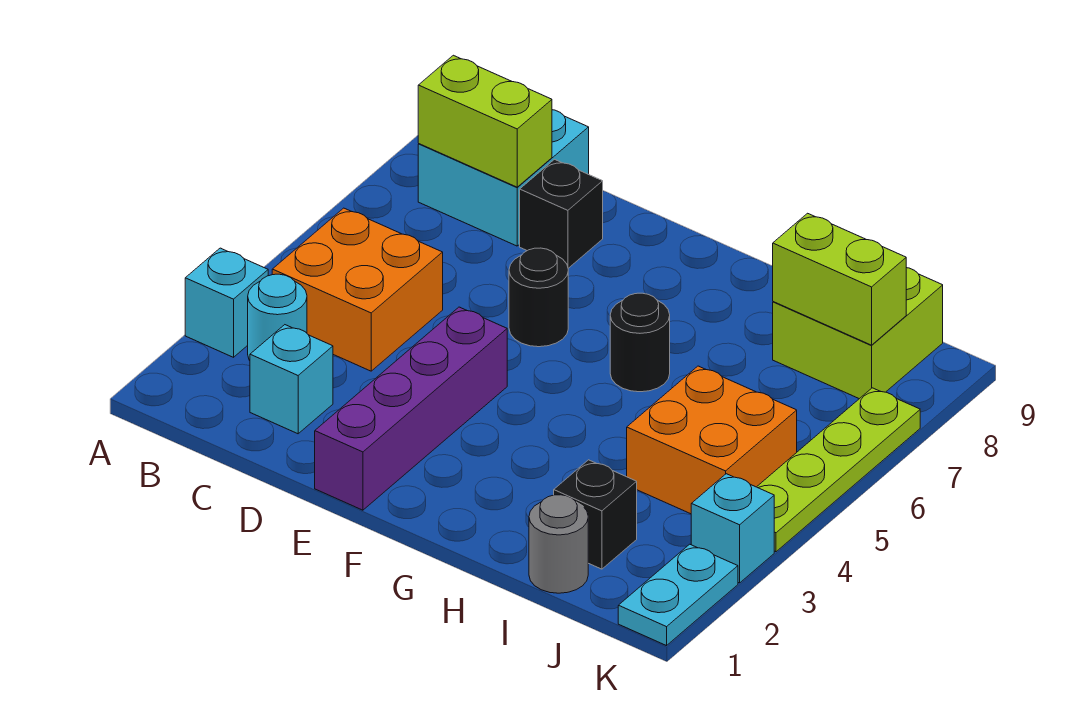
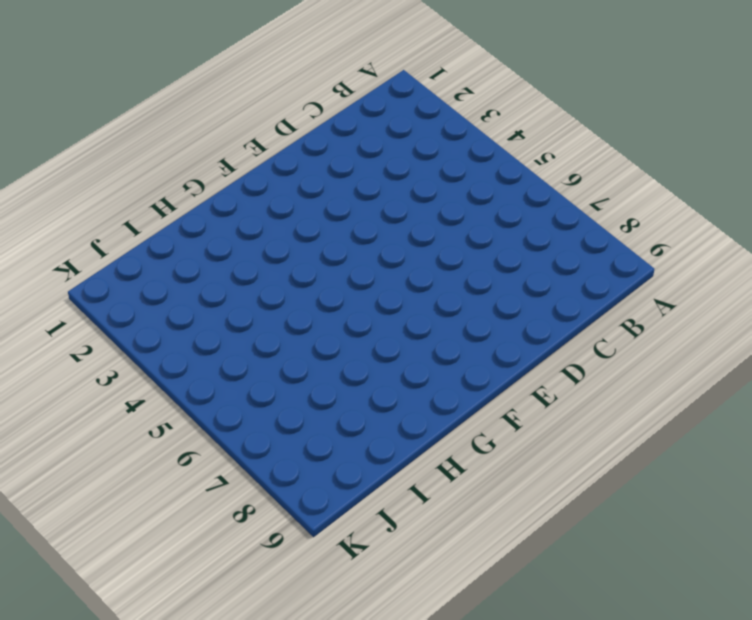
none -> cyan brick A3 level 1
none -> cyan round brick B3 level 1
none -> orange brick B4:C5 level 1

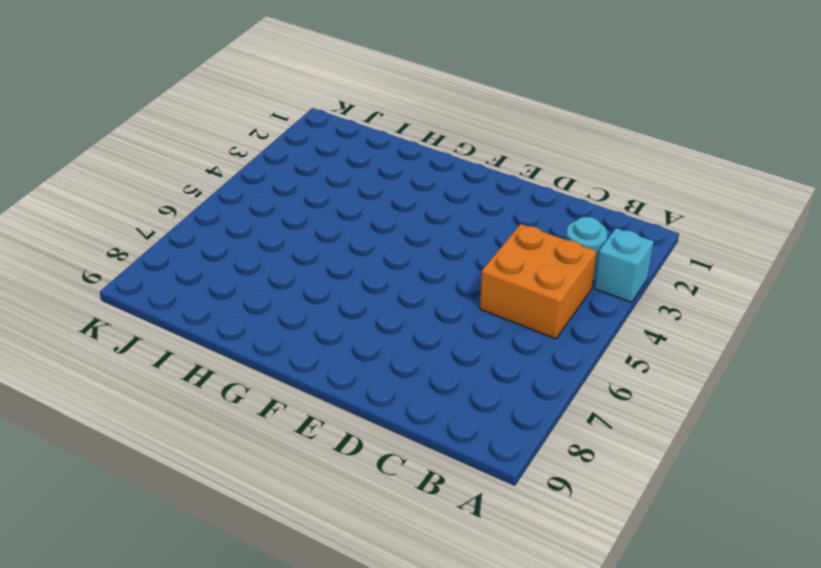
none -> cyan brick B8:C9 level 1
none -> cyan brick C2 level 1
none -> black brick D8 level 1

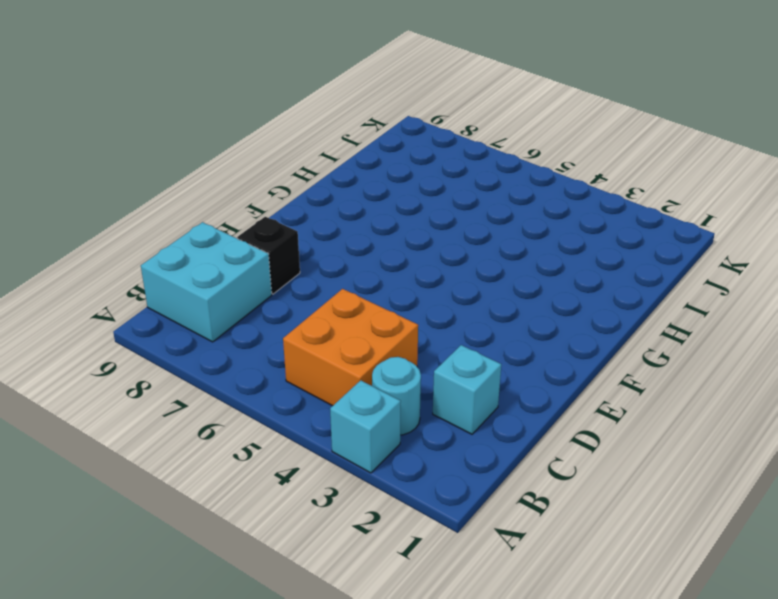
none -> purple brick E1:E4 level 1
none -> black round brick E6 level 1
none -> black round brick G6 level 1

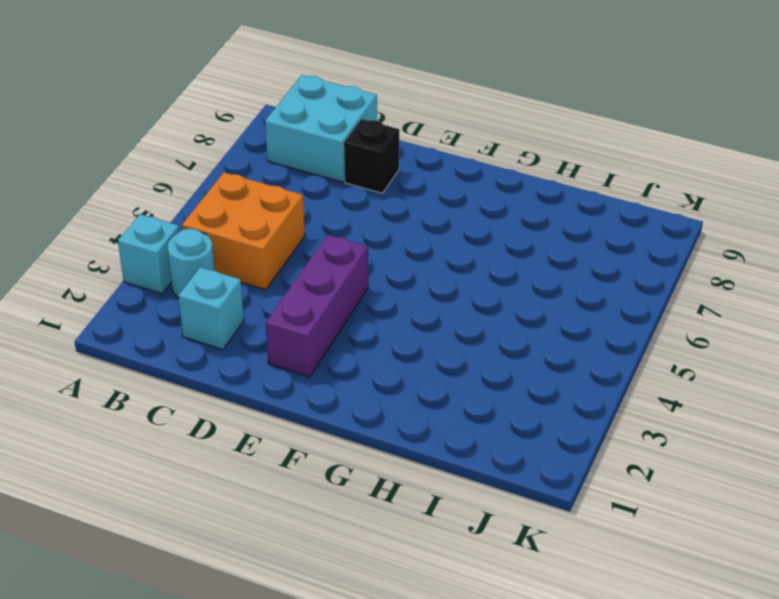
purple brick E2:E4 level 1 -> purple brick E1:E4 level 1
none -> black round brick E6 level 1
none -> black round brick G6 level 1
none -> grey round brick I1 level 1

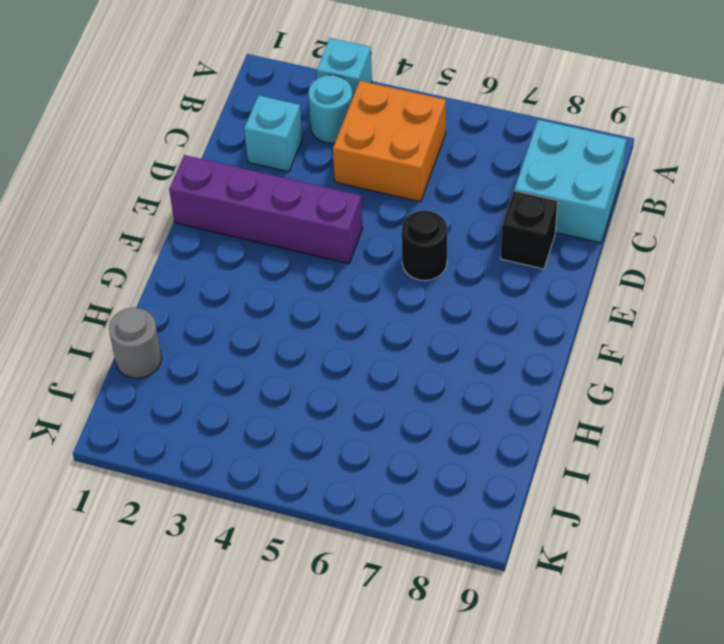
none -> black round brick G6 level 1
none -> black brick I2 level 1
none -> orange brick I4:J5 level 1

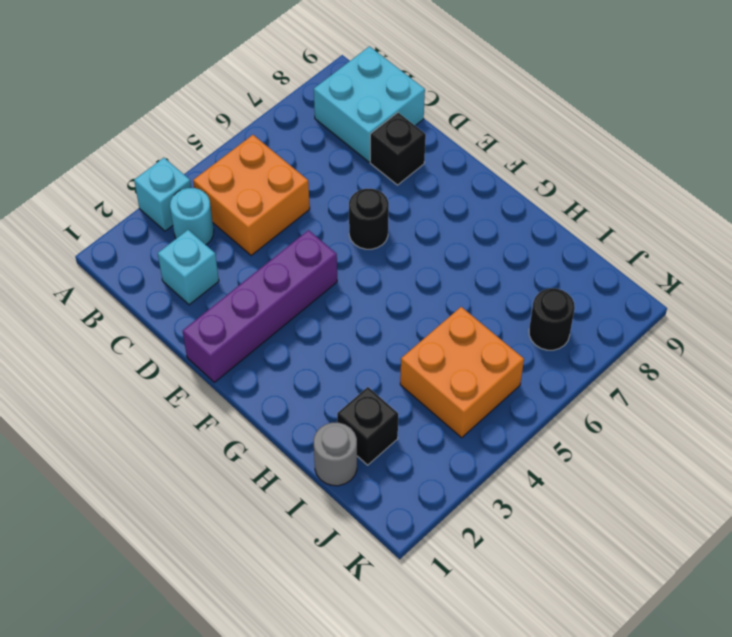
black round brick J7 level 1 -> black round brick G6 level 1
none -> lime brick I8:J9 level 1
none -> cyan plate K1:K2 level 1
none -> cyan brick K3 level 1

